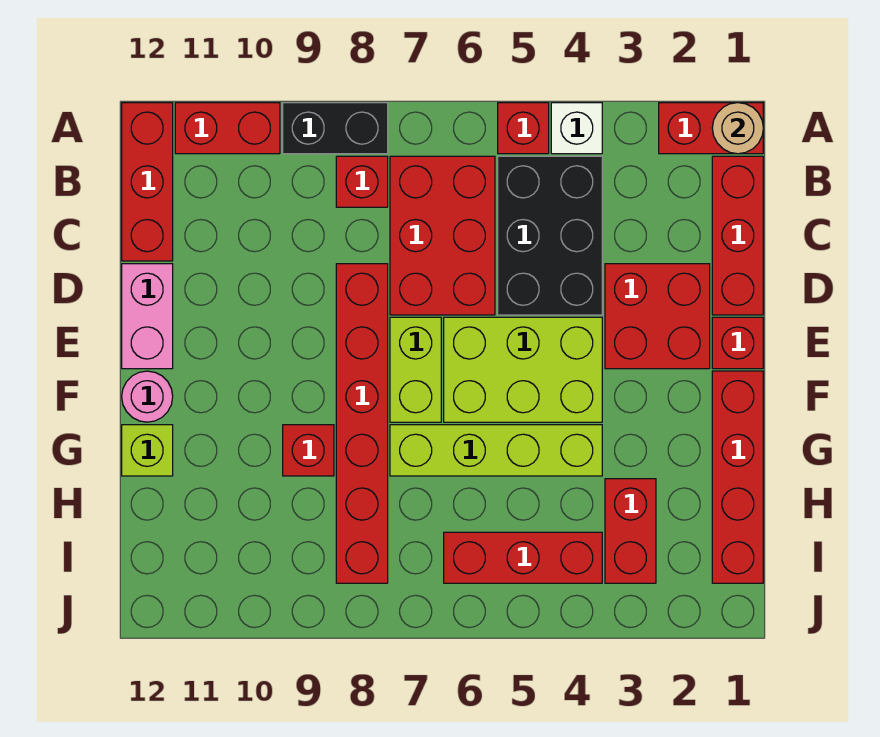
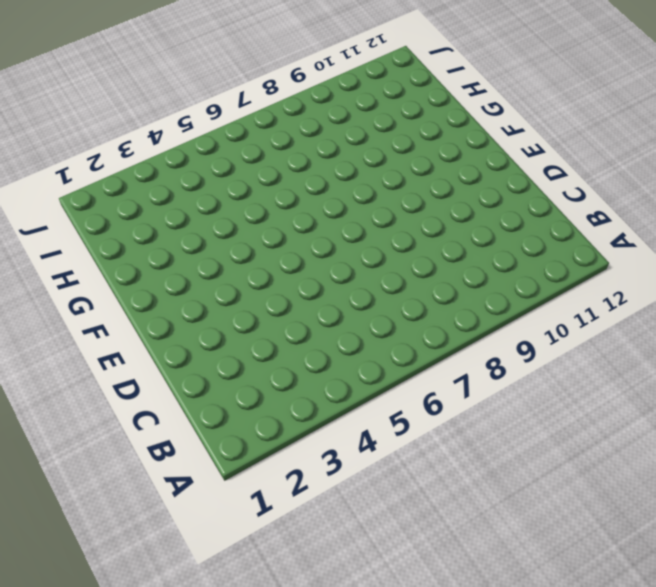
none -> red brick A1:A2 level 1
none -> white brick A4 level 1
none -> red brick A5 level 1

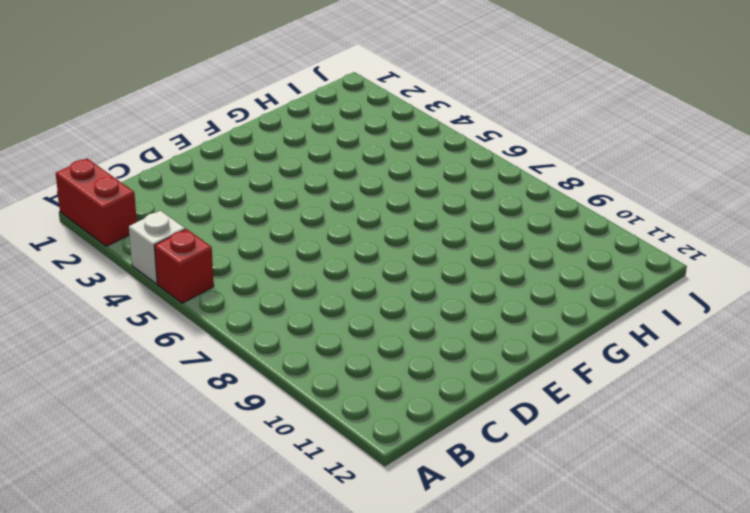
none -> black brick A8:A9 level 1
none -> red brick A10:A11 level 1
none -> red brick A12:C12 level 1

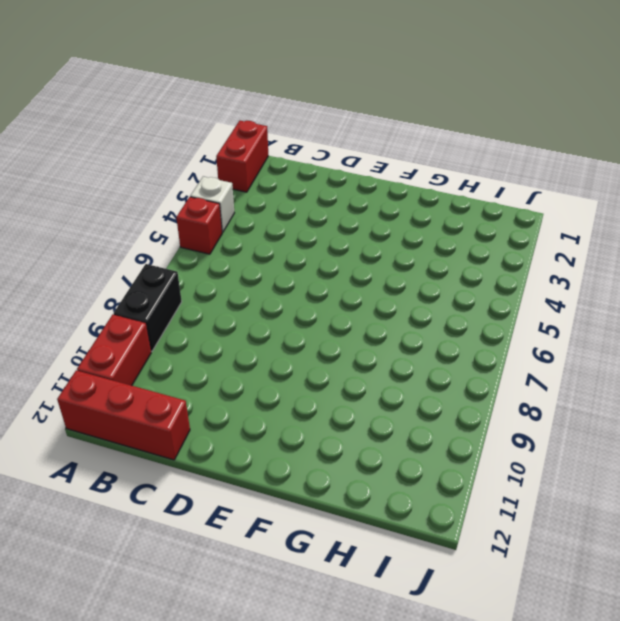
none -> red brick B1:D1 level 1
none -> black brick B4:D5 level 1
none -> red brick B6:D7 level 1

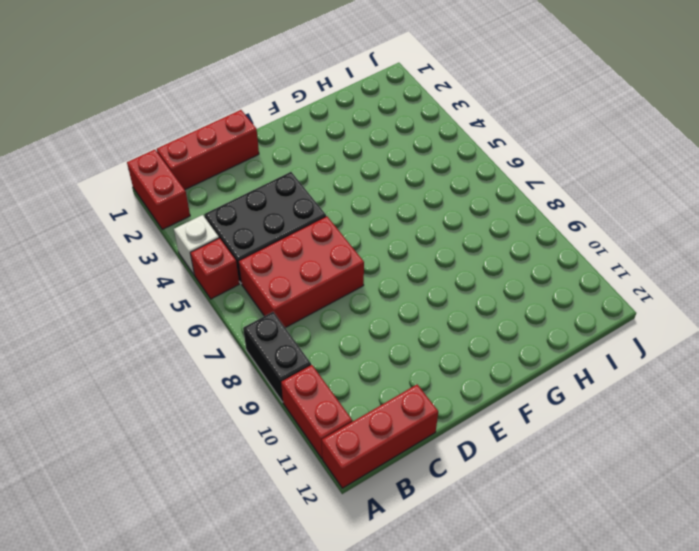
none -> red brick B8 level 1
none -> red brick D2:E3 level 1
none -> red brick D8:I8 level 1

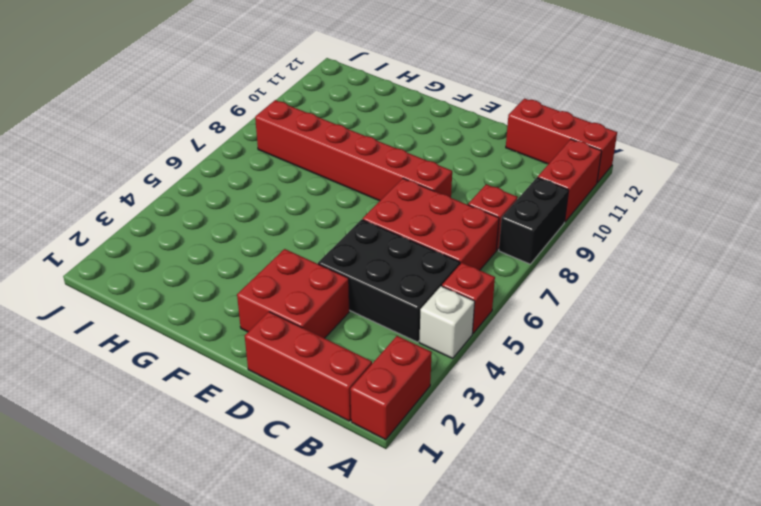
none -> pink brick D12:E12 level 1
none -> red brick E1 level 1
none -> lime brick E4:F6 level 1

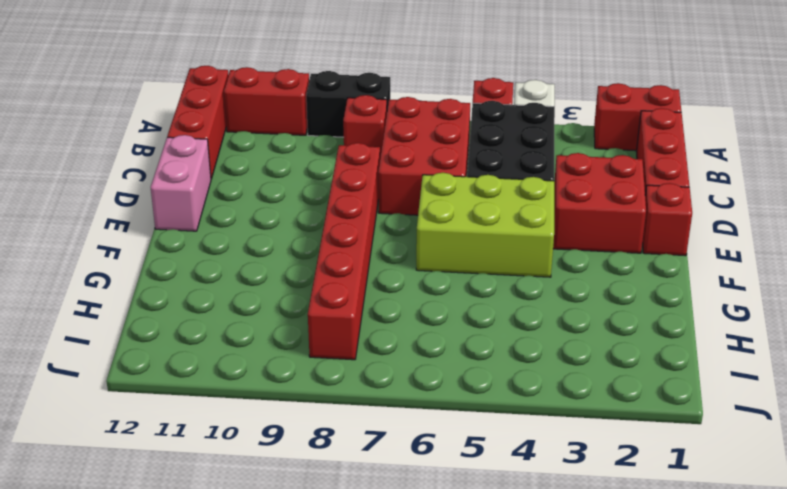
none -> lime brick E7:F7 level 1
none -> red brick F1:I1 level 1
none -> pink round brick F12 level 1

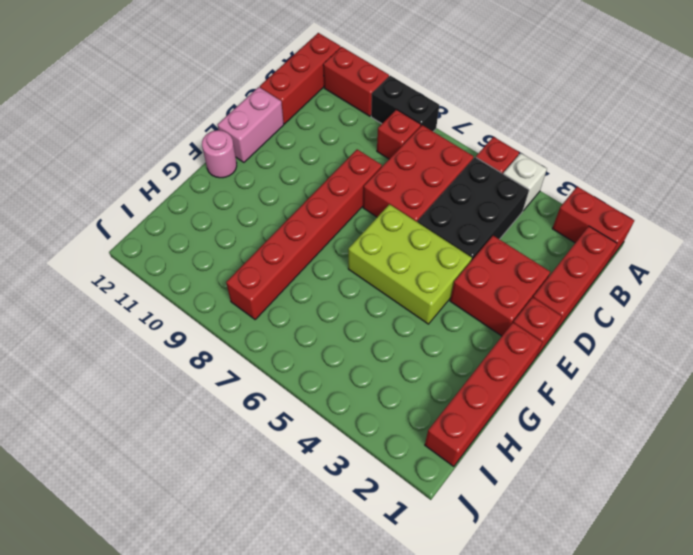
none -> lime brick E7:F7 level 1
none -> lime brick G4:G7 level 1
none -> red brick G9 level 1

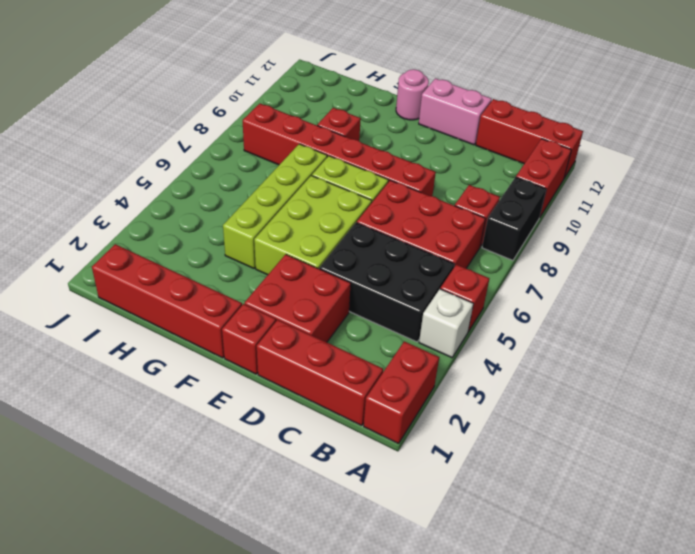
none -> lime brick G12 level 1
none -> red brick H3:I3 level 1
none -> red brick I4:I6 level 1

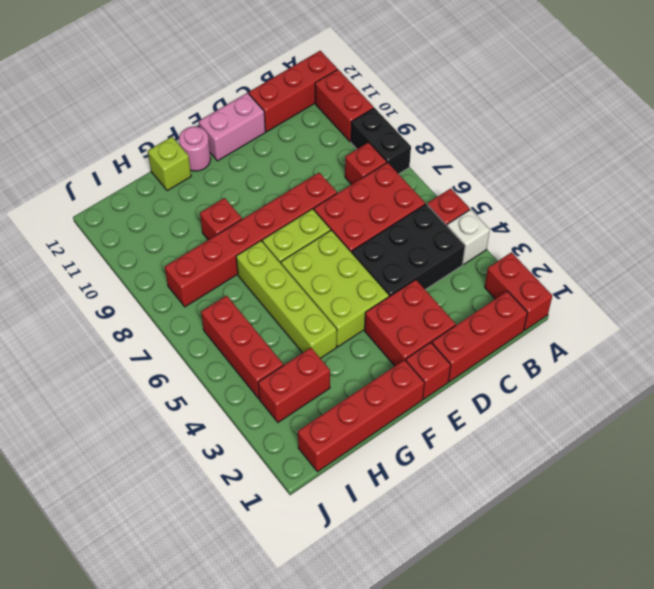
none -> tan round brick A1 level 2

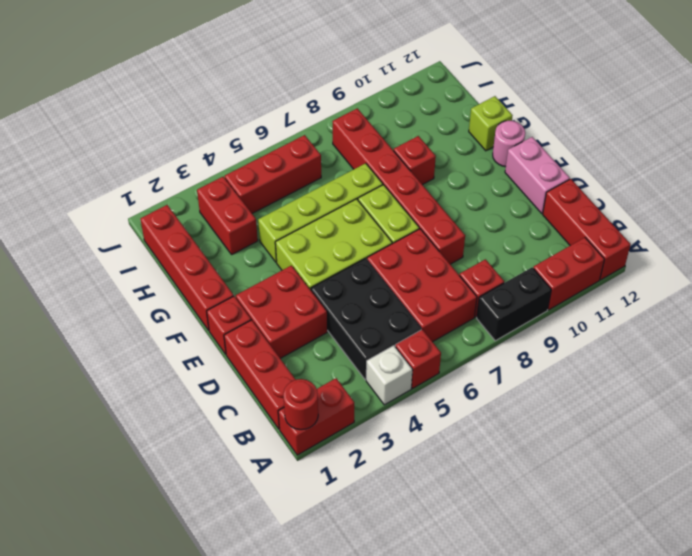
red round brick A1 level 2 -> tan round brick A1 level 2

